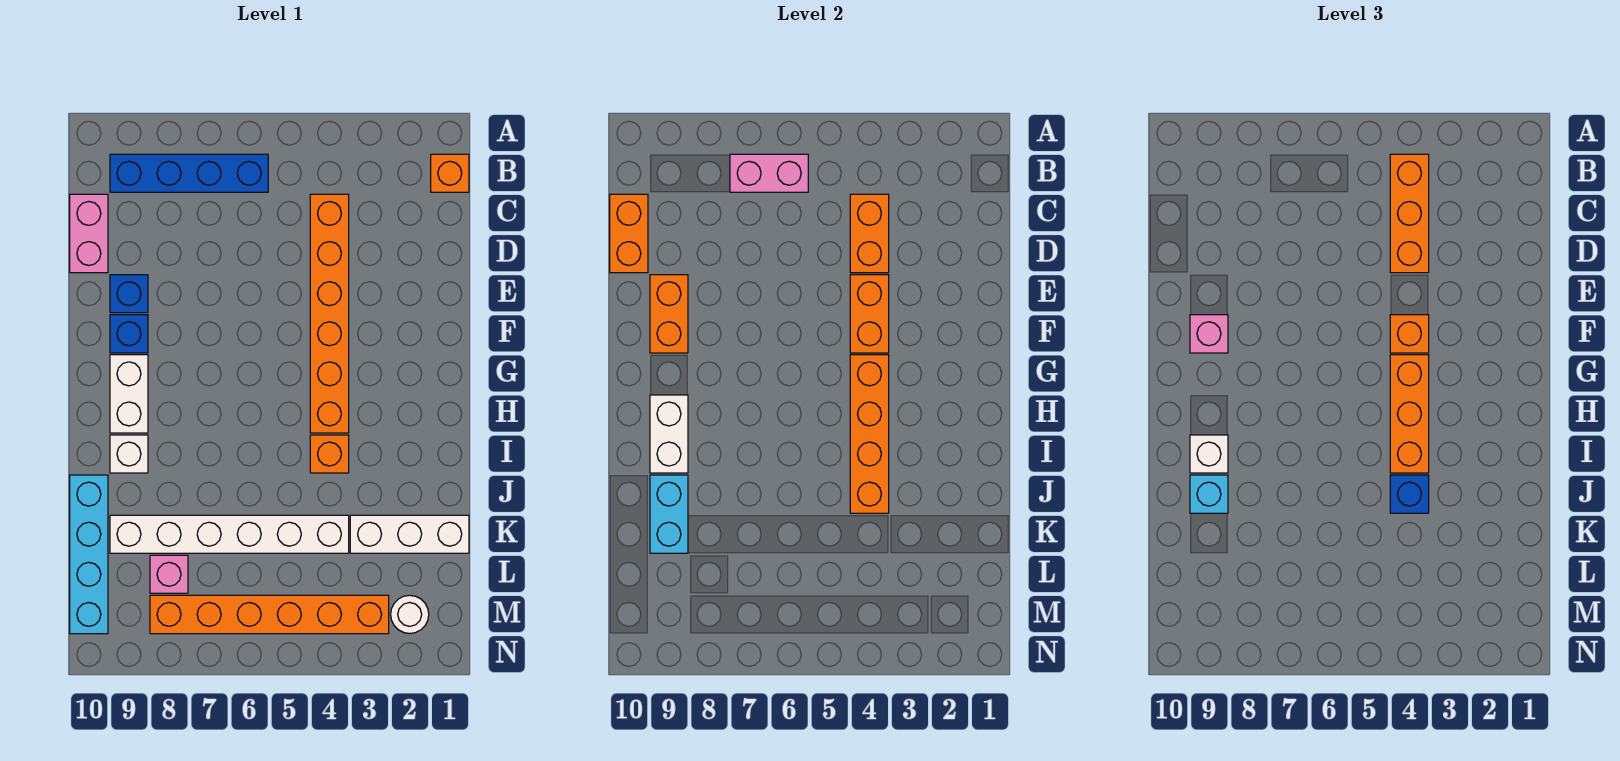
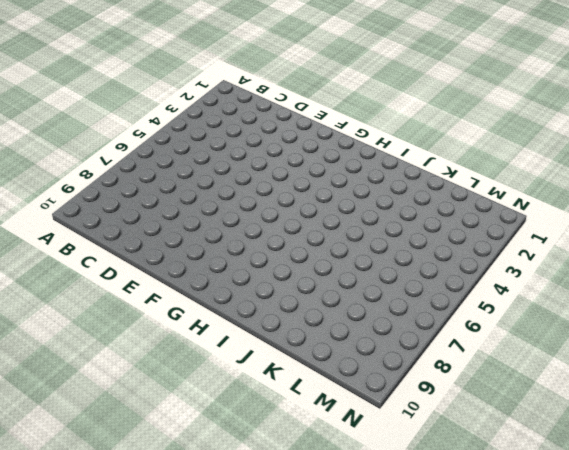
none -> orange brick B1 level 1
none -> blue brick B6:B9 level 1
none -> orange brick C4:H4 level 1
none -> pink brick C10:D10 level 1

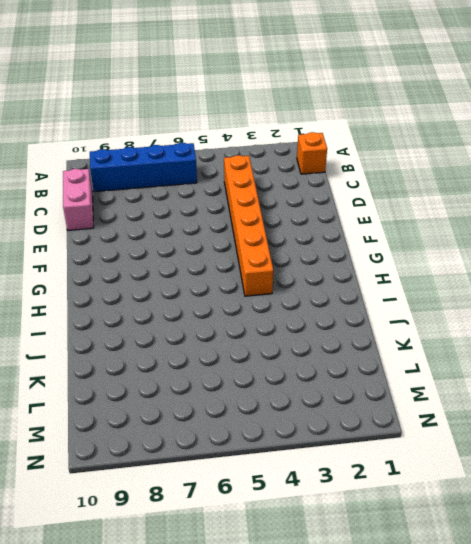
none -> blue brick E9 level 1
none -> blue brick F9 level 1
none -> white brick G9:H9 level 1
none -> orange brick I4 level 1

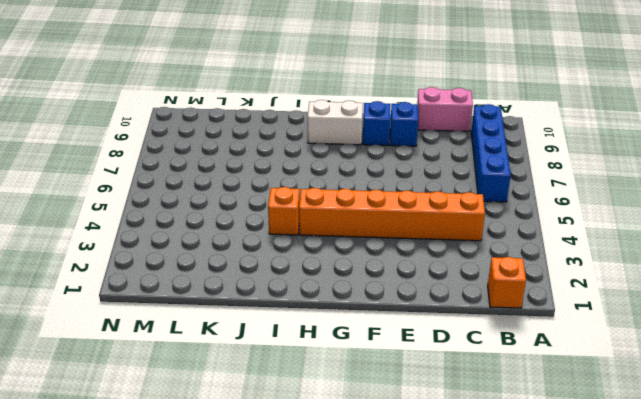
none -> white brick I9 level 1
none -> cyan brick J10:M10 level 1
none -> white brick K1:K3 level 1
none -> white brick K4:K9 level 1

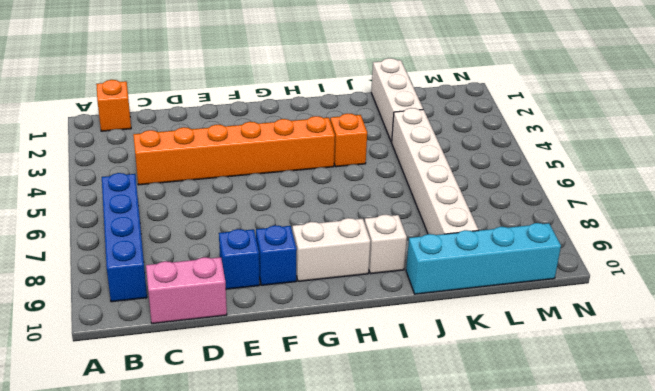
none -> pink brick L8 level 1
none -> white round brick M2 level 1
none -> orange brick M3:M8 level 1
none -> pink brick B6:B7 level 2

